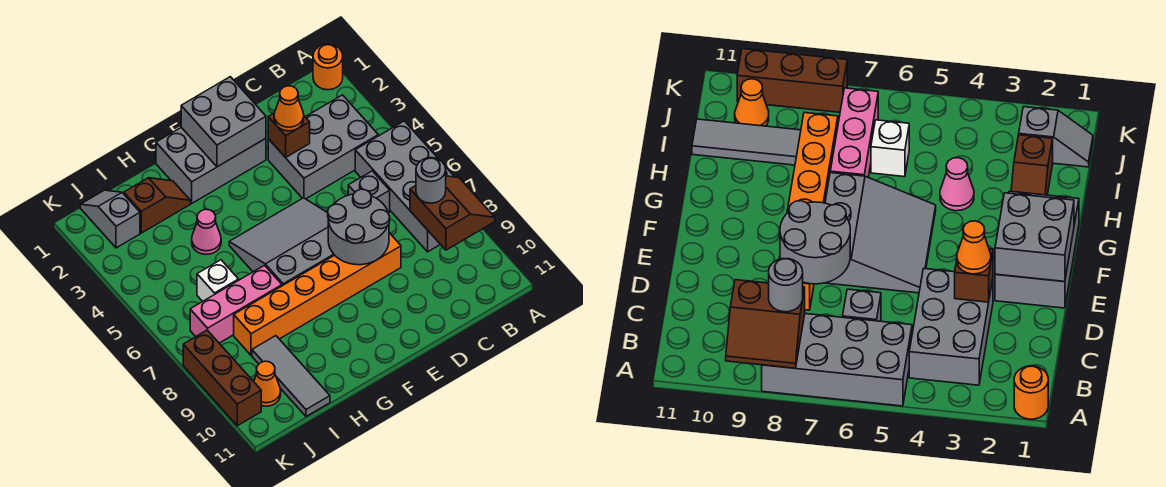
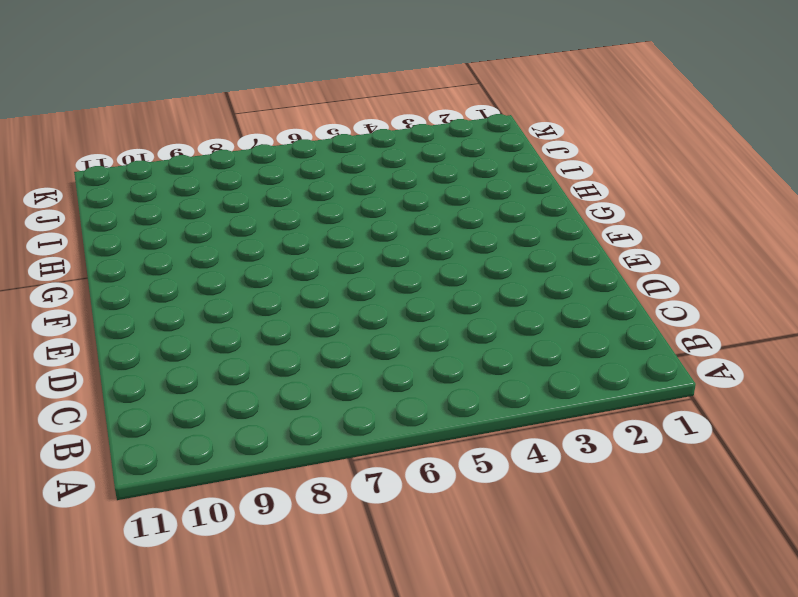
none -> orange round brick A1 level 1
none -> grey brick A5:B8 level 1
none -> grey brick B3:D4 level 1

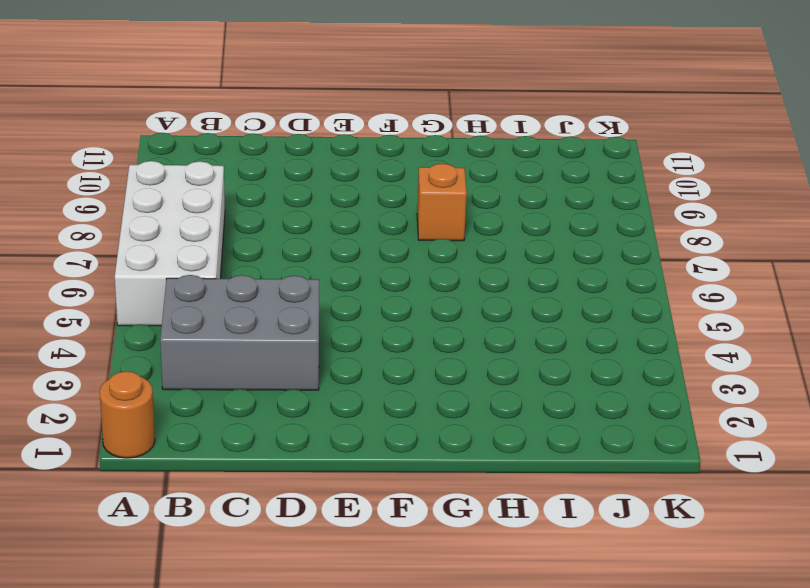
white brick A5:B8 level 1 -> grey brick A5:B8 level 1
orange brick G8 level 1 -> orange brick D8:I8 level 1
none -> grey brick C6 level 1
none -> grey brick E1:G2 level 1
none -> grey slope E5:G7 level 1 top 7

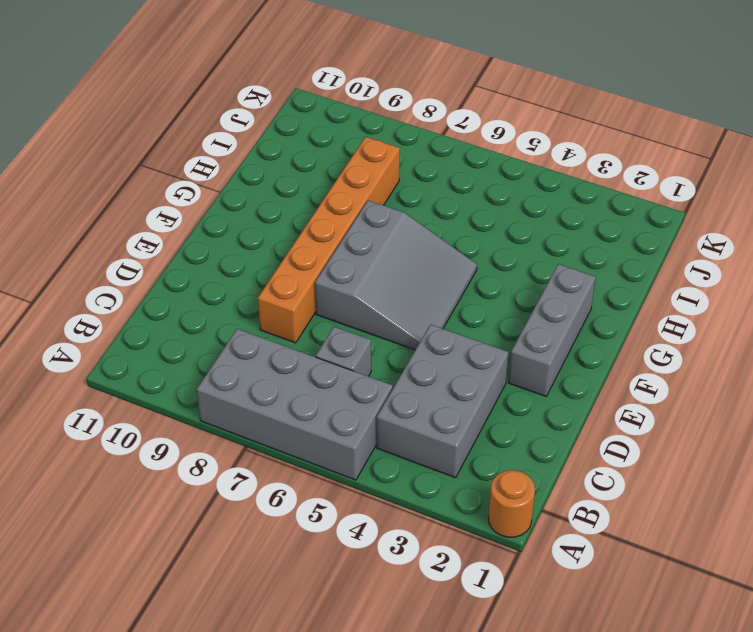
grey brick E2:G2 level 1 -> grey brick E1:G2 level 1
none -> brown slope H2:I2 level 1 top I
none -> pink cone H4 level 1
none -> pink brick H7:J7 level 1

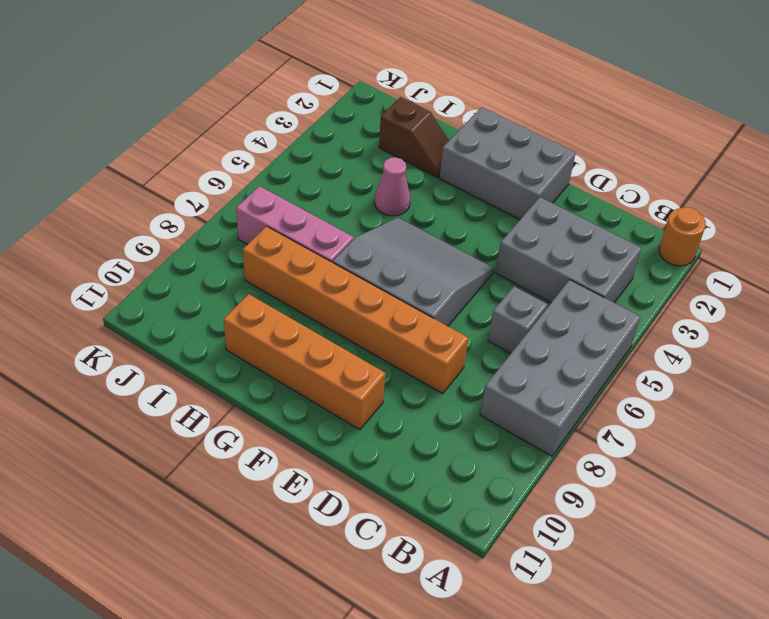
orange brick E10:H10 level 1 -> none
none -> white brick I6 level 1
none -> grey tile I9:I11 level 1
none -> grey slope J1:J2 level 1 top 2

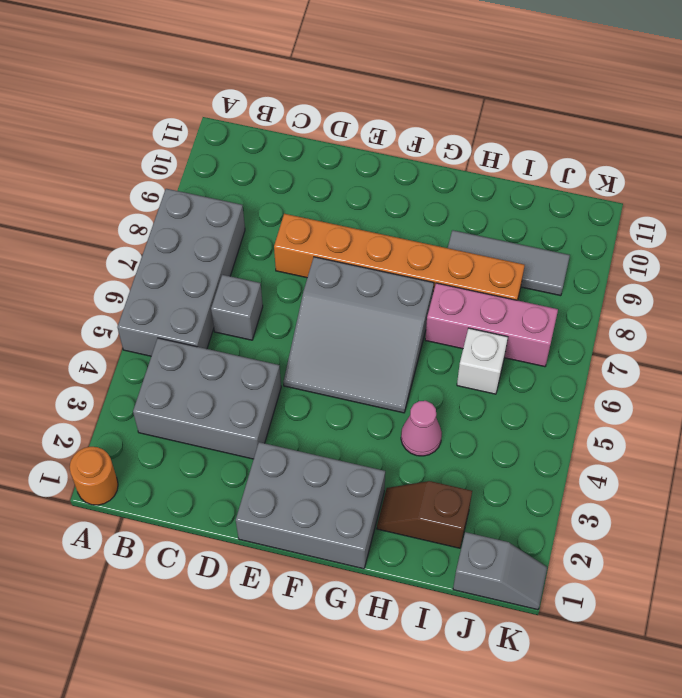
grey tile H9:J9 level 1 -> grey tile I9:I11 level 1
grey slope J1:K1 level 1 top J -> grey slope J1:J2 level 1 top 2
none -> orange cone J10 level 1
none -> brown brick K8:K10 level 1
none -> brown slope A8:B9 level 2 top B

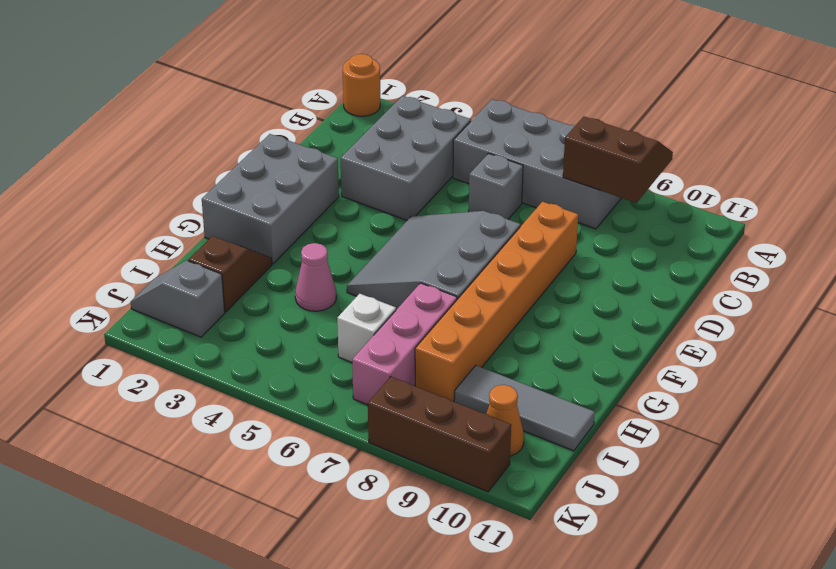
none -> brown brick D3 level 2
none -> grey round brick D7:E8 level 2
none -> grey brick E1:F2 level 2

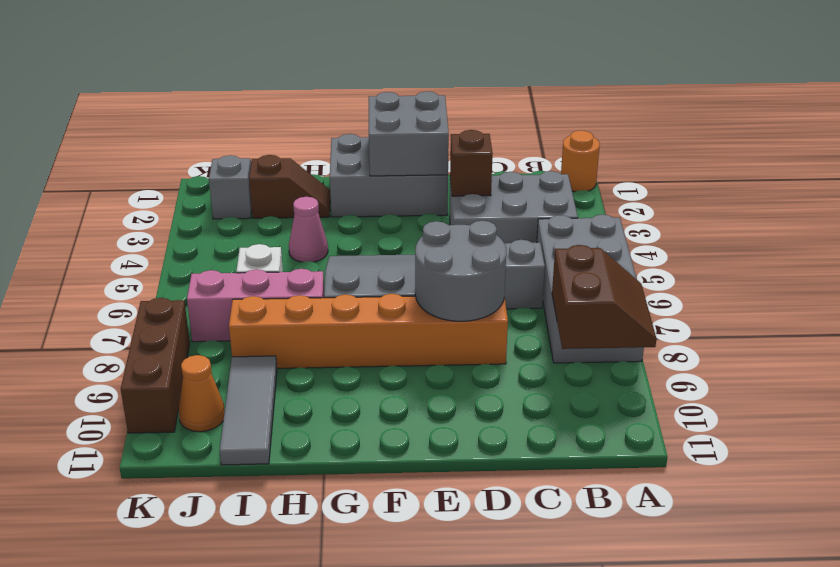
none -> grey round brick B8 level 3
none -> orange cone D3 level 3

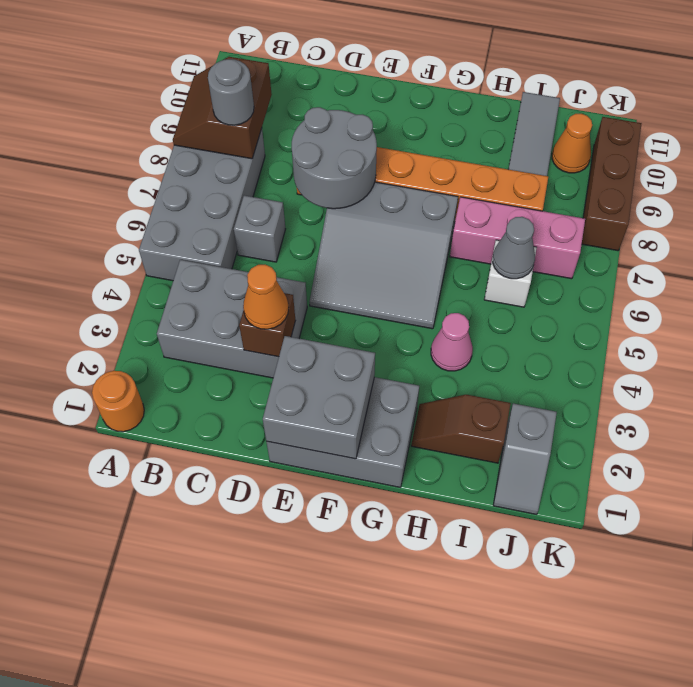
grey cone I6 level 2 -> none

